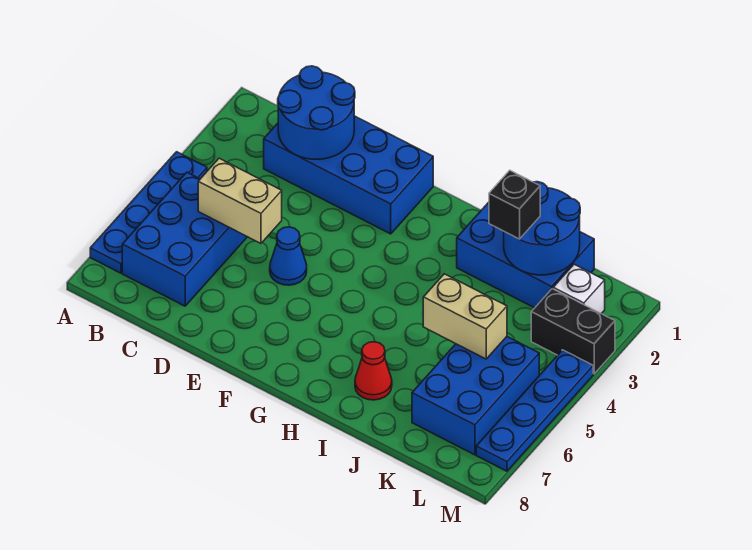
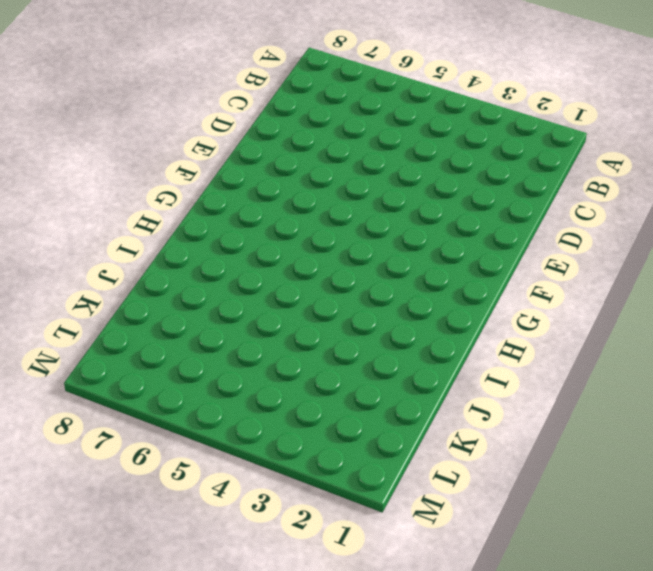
none -> blue plate A4:A7 level 1
none -> blue brick B5:C7 level 1
none -> blue brick C1:F2 level 1

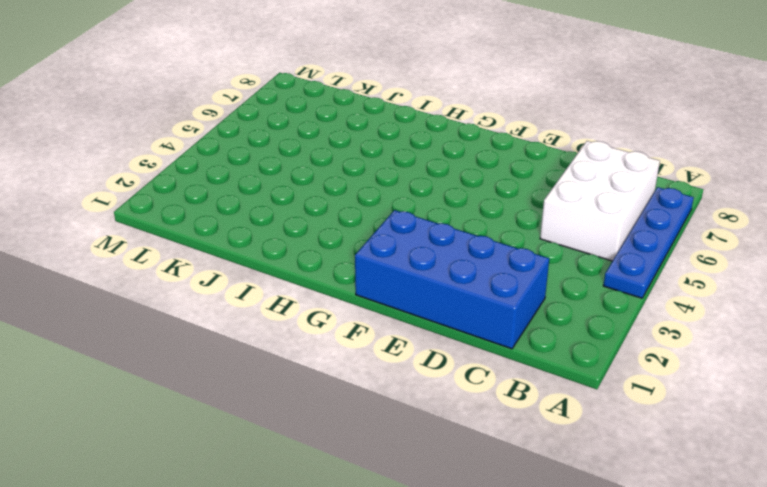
white brick B5:C7 level 1 -> blue brick B5:C7 level 1
none -> blue cone E5 level 1
none -> blue brick I1:K2 level 1
none -> red cone I7 level 1

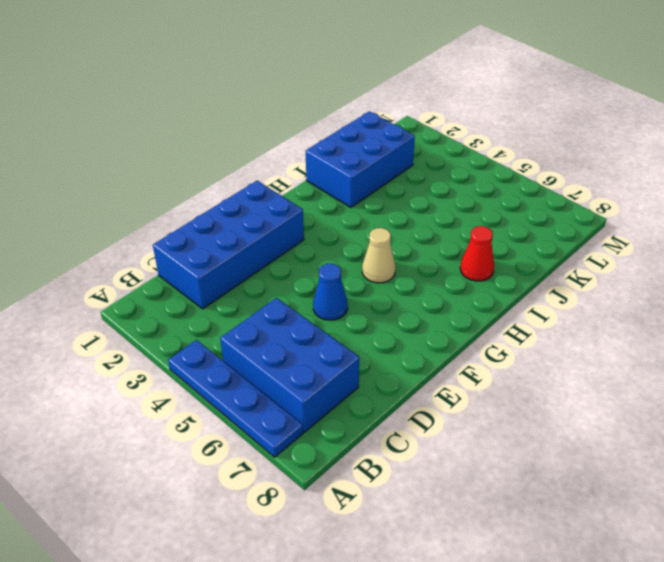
tan cone G5 level 1 -> none
none -> blue brick K5:L7 level 1
none -> white brick L2 level 1
none -> black brick L3:M3 level 1

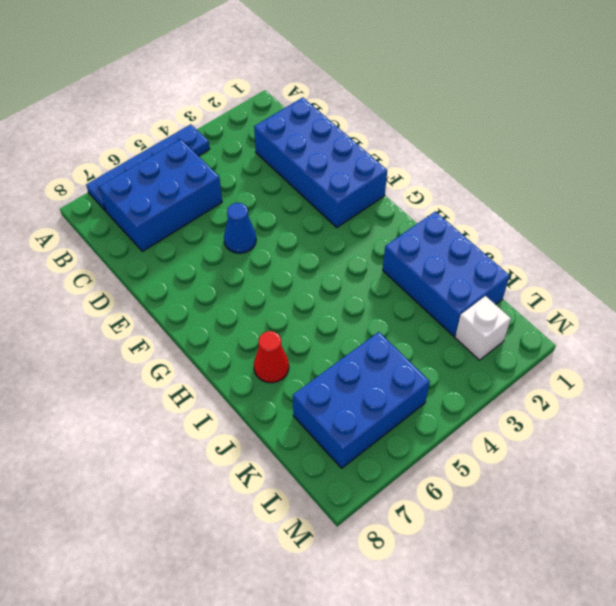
none -> black brick L3:M3 level 1
none -> blue plate M4:M7 level 1
none -> blue round brick C1:D2 level 2

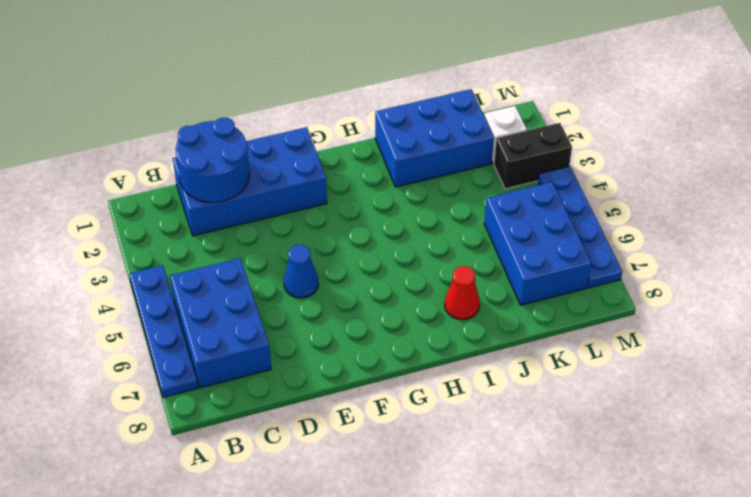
none -> tan brick C5:D5 level 2
none -> blue round brick J1:K2 level 2
none -> tan brick J5:K5 level 2

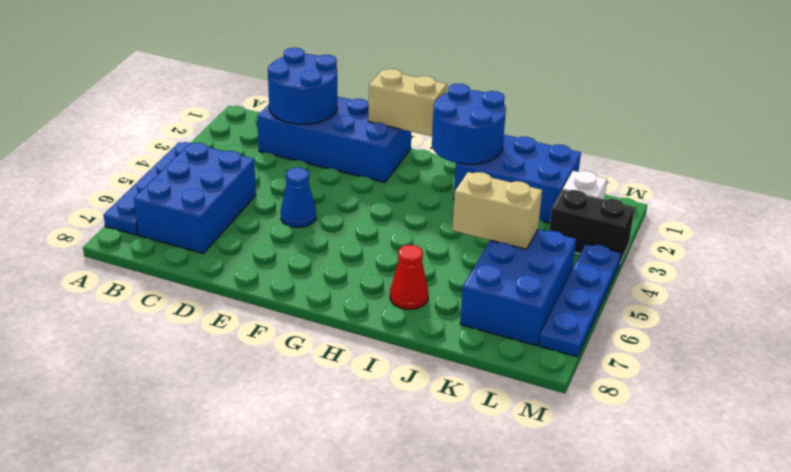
tan brick F1:G1 level 2 -> tan brick C5:D5 level 2
blue round brick H1:I2 level 2 -> blue round brick J1:K2 level 2
none -> black brick J2 level 3

